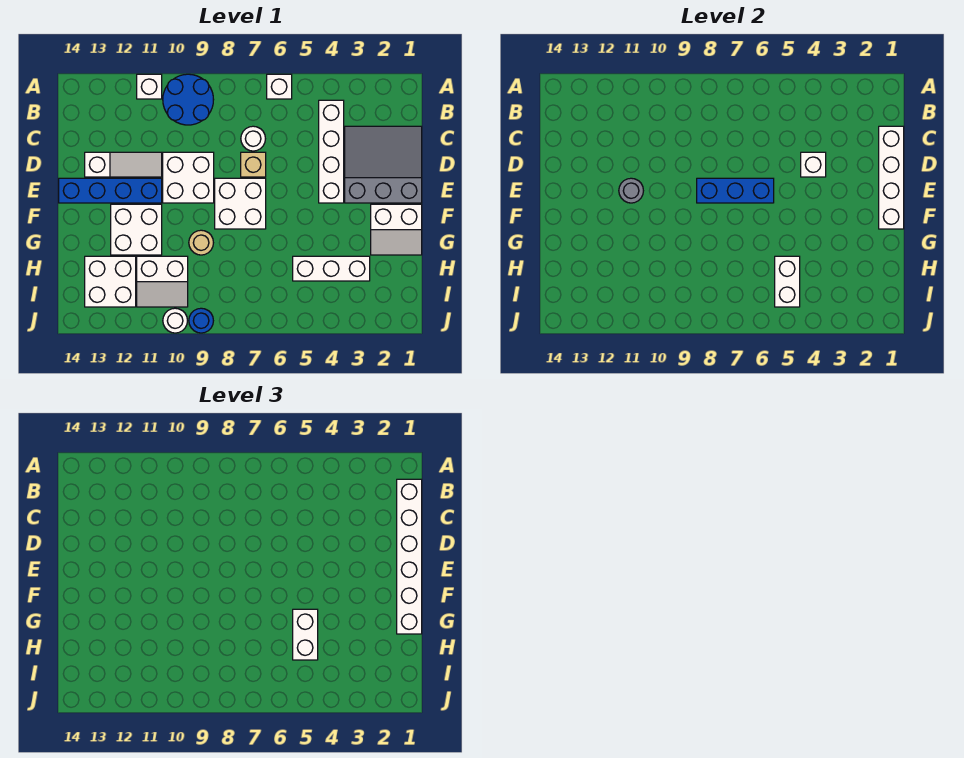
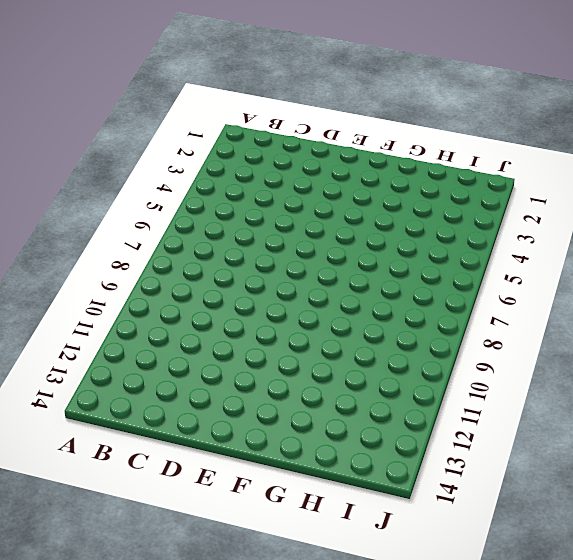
none -> white brick A6 level 1
none -> blue round brick A9:B10 level 1
none -> white brick A11 level 1

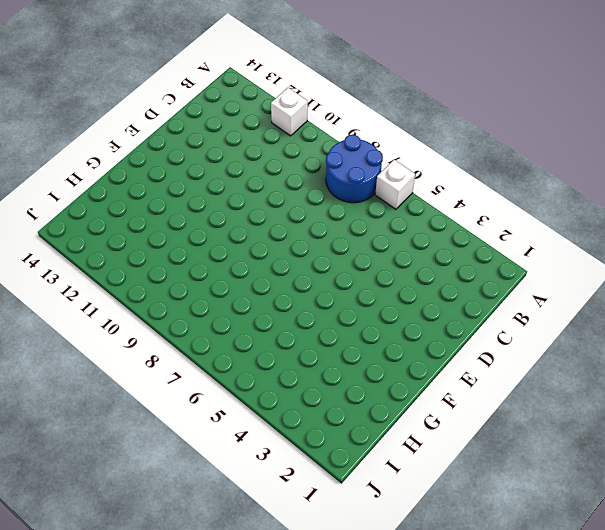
blue round brick A7:B8 level 1 -> blue round brick A9:B10 level 1
none -> white brick B4:E4 level 1
none -> grey slope C1:E3 level 1 top E
none -> white round brick C7 level 1

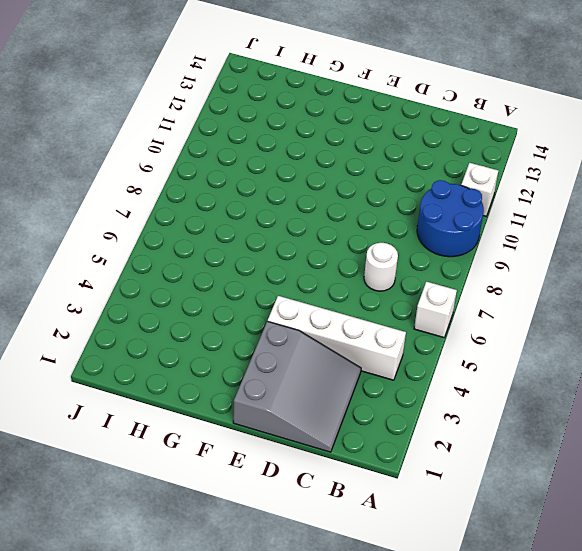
none -> tan brick D7 level 1
none -> white brick D9:E10 level 1
none -> white slope D11:D13 level 1 top 13

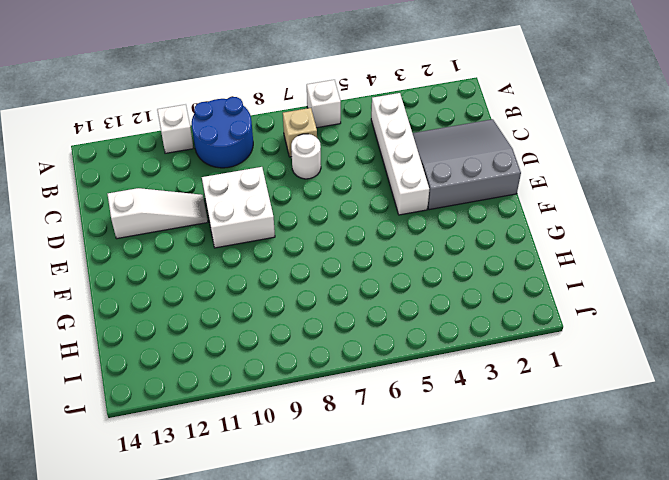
tan brick B7 level 1 -> tan brick D7 level 1
none -> white brick E7:F8 level 1
none -> blue brick E11:E14 level 1
none -> white slope F1:G2 level 1 top F

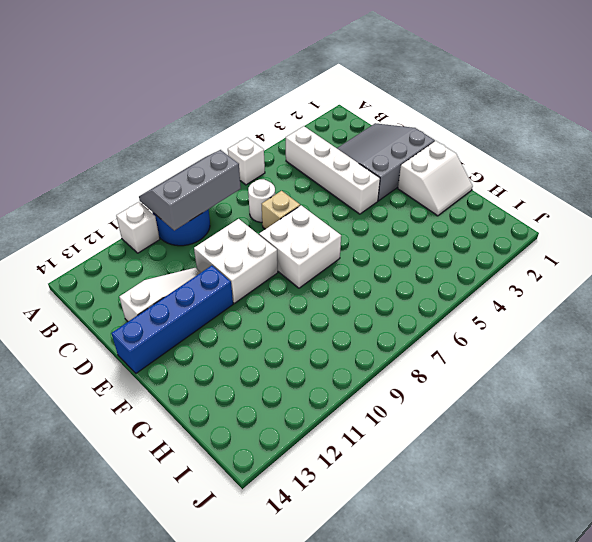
grey slope A8:B10 level 2 top B -> none
none -> white brick F11:G12 level 1
none -> tan round brick G9 level 1
none -> white brick H3:H5 level 1

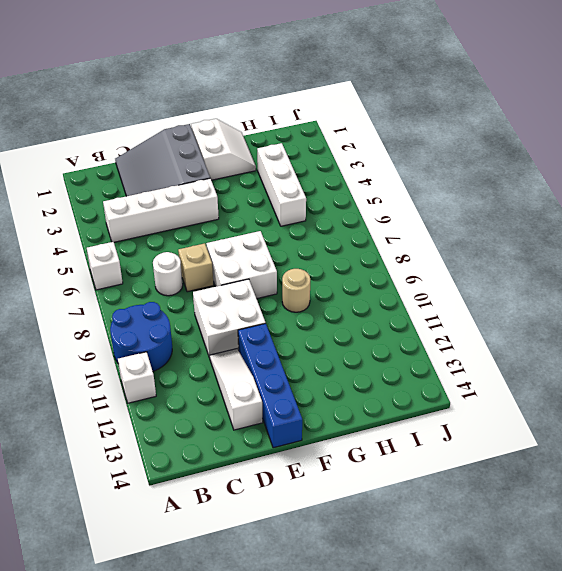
none -> white brick F11:G12 level 1
none -> white slope H10:I11 level 1 top H
none -> white brick H12:I13 level 1

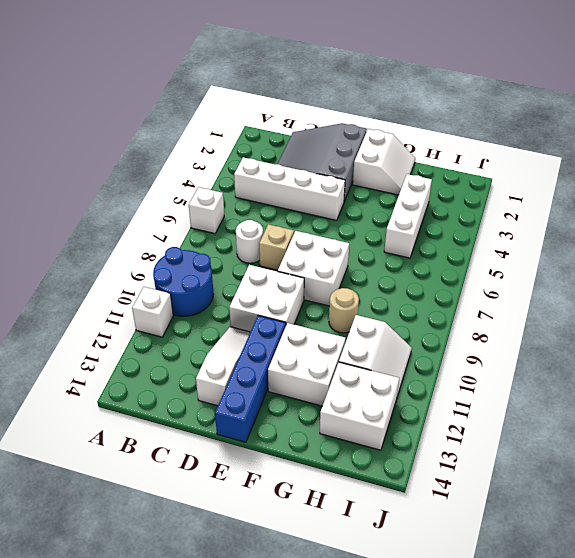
none -> blue round brick J9 level 1
none -> white round brick J10 level 1
none -> white brick C1:F1 level 2

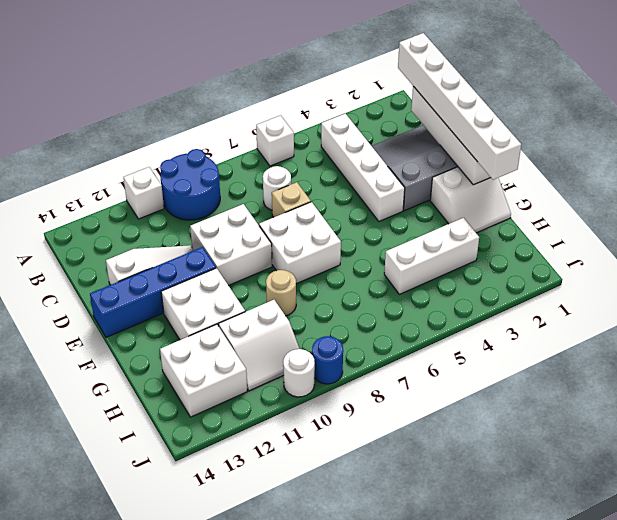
none -> white brick D4 level 2
none -> blue brick E6:E8 level 2
none -> grey round brick E11 level 2

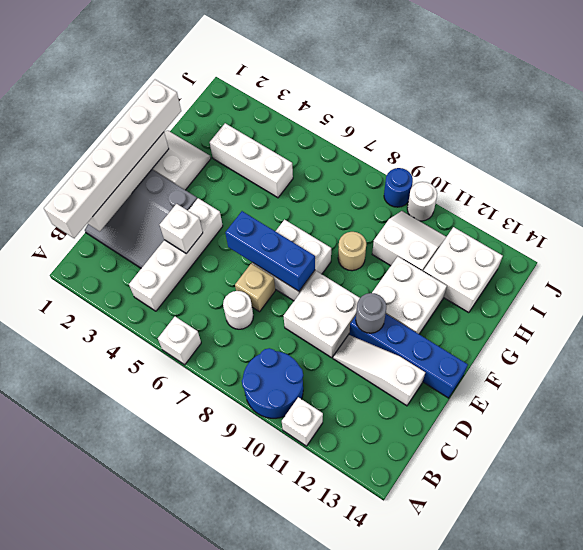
none -> white brick H5:I5 level 2
none -> white brick G5:H5 level 3

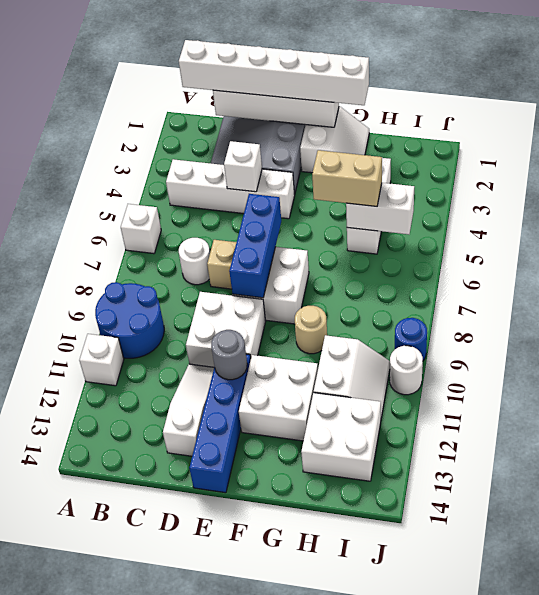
tan brick G5:H5 level 3 -> white brick G5:H5 level 3

